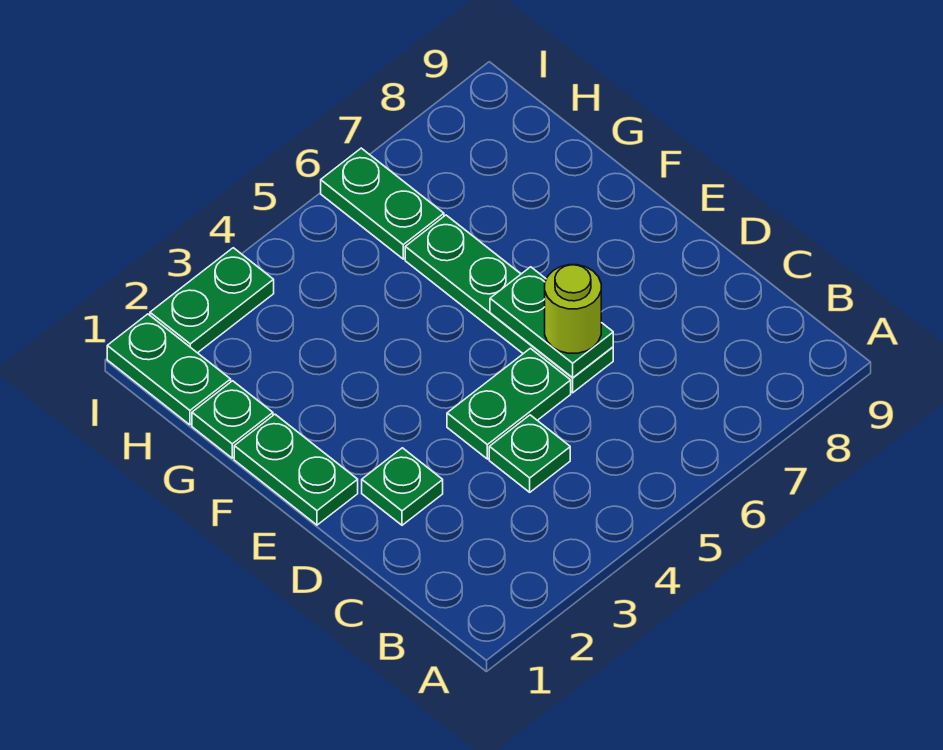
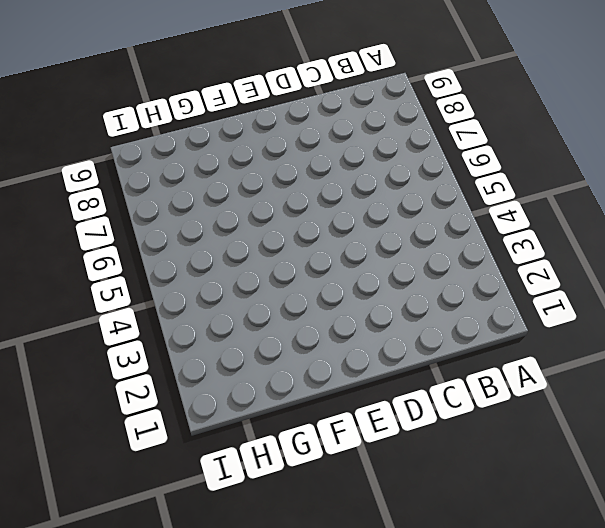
none -> green plate C4 level 1
none -> green plate D2 level 1

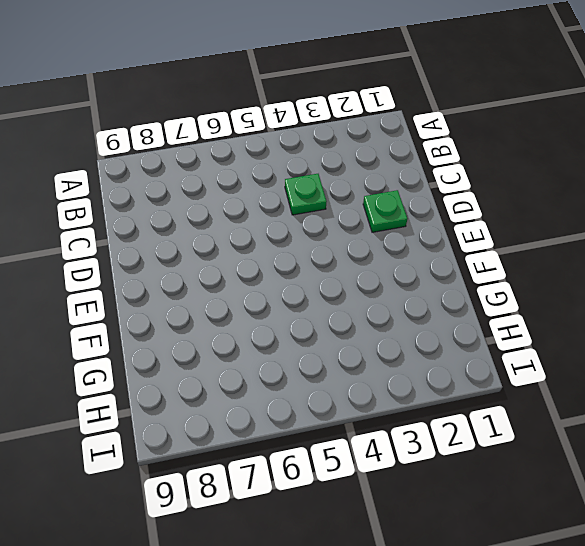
none -> green plate D4:D5 level 1
none -> green plate D6:G6 level 1

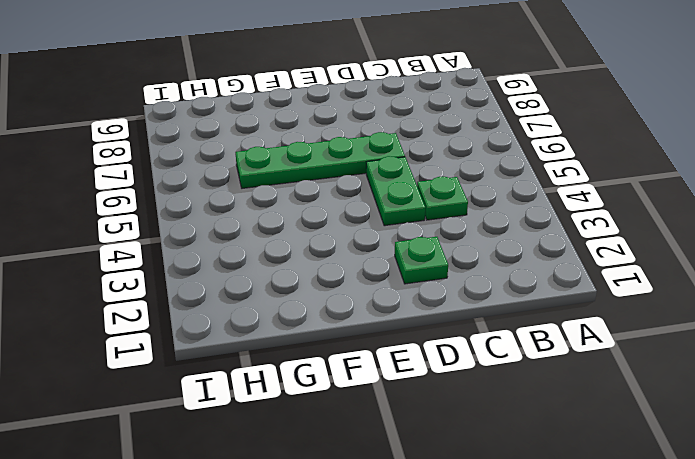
none -> green plate E1:F1 level 1
none -> green plate G1 level 1

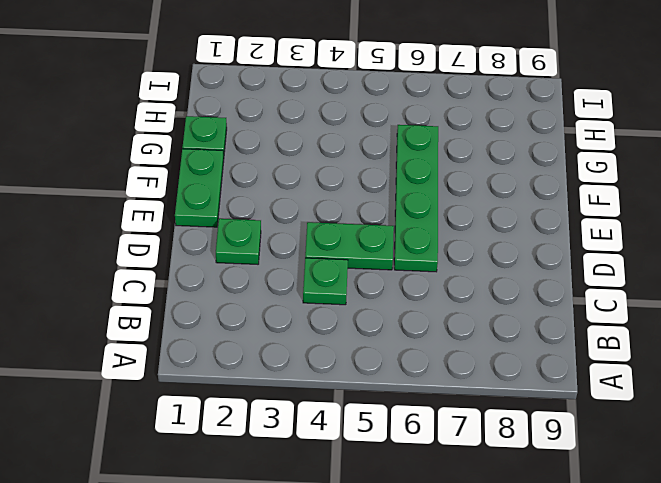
none -> green plate H1:I1 level 1
none -> green plate H6:I6 level 1

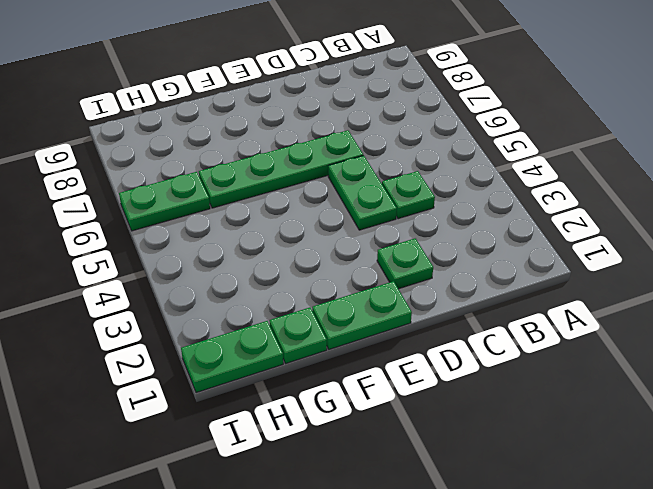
none -> green plate I2:I3 level 1
none -> green plate D6:E6 level 2

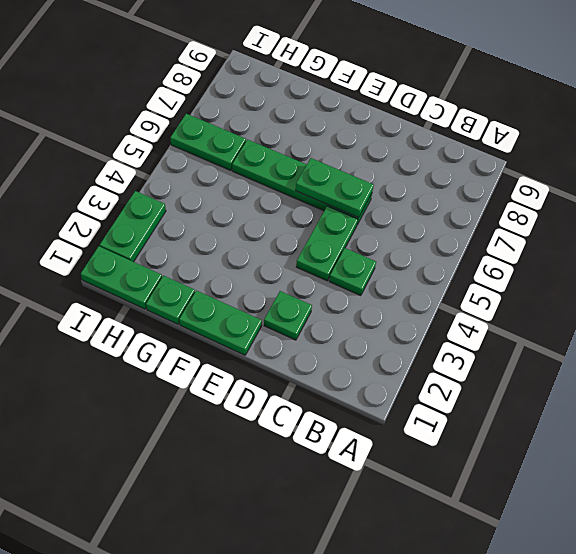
none -> lime round brick D6 level 3

